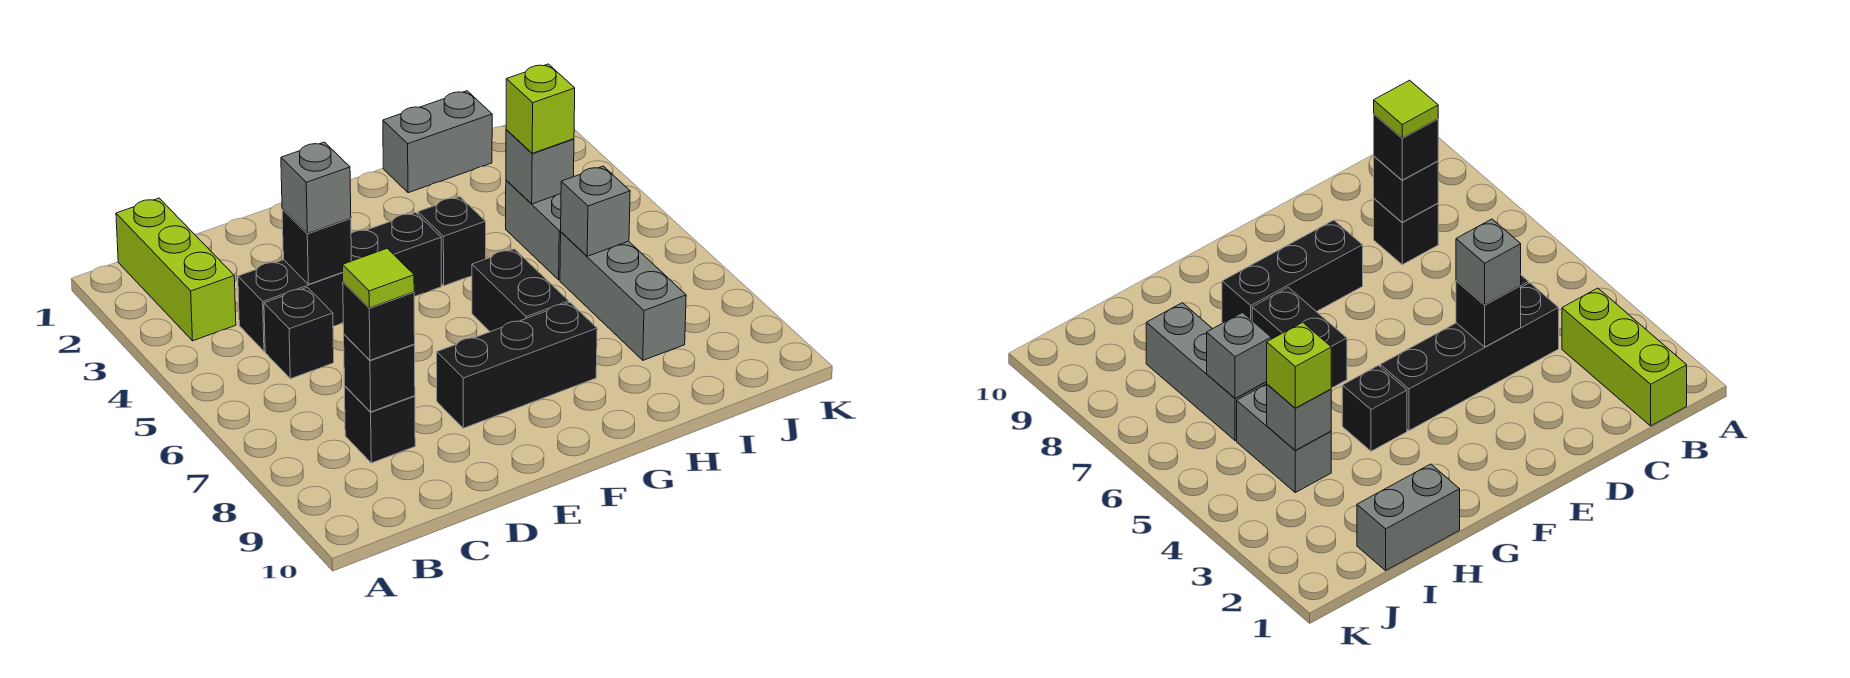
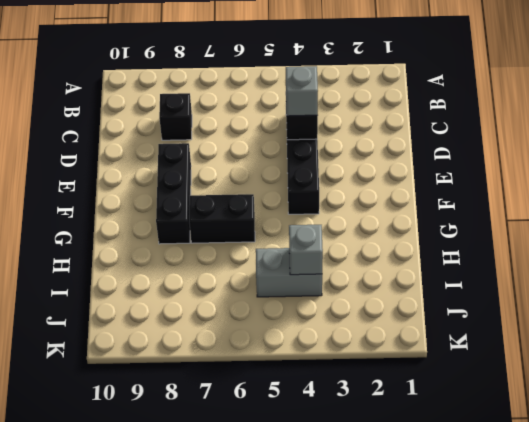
none -> lime brick B1:B3 level 1
none -> black brick C5 level 1
none -> black brick G4 level 1

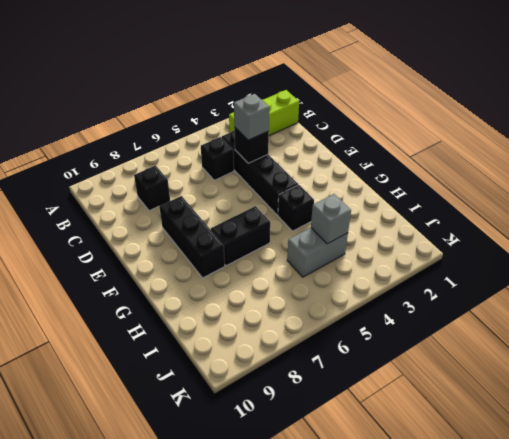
none -> grey brick H1:I1 level 1
none -> grey brick I6:I8 level 1
none -> black brick C8 level 2

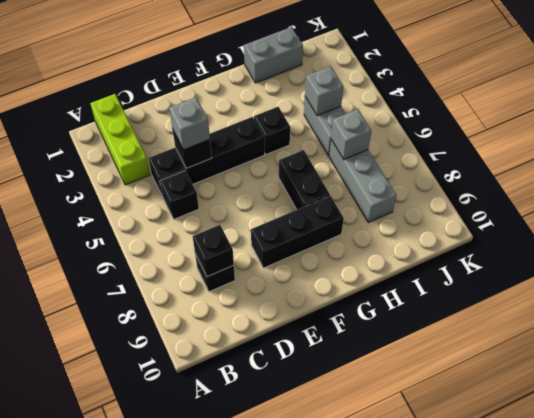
none -> black brick C8 level 3
none -> lime brick I4 level 3
none -> lime tile C8 level 4

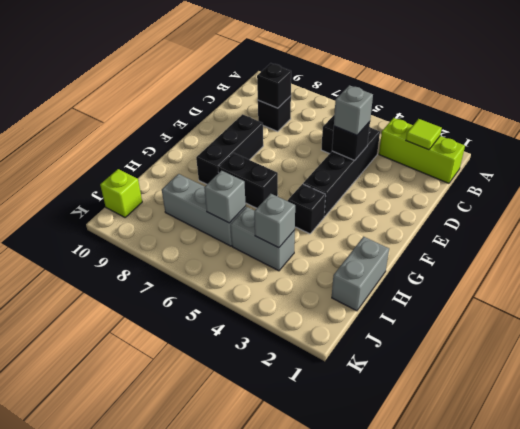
lime tile B2 level 2 -> lime tile C8 level 4
lime brick J10 level 1 -> lime brick I4 level 3
none -> black brick C8 level 3

